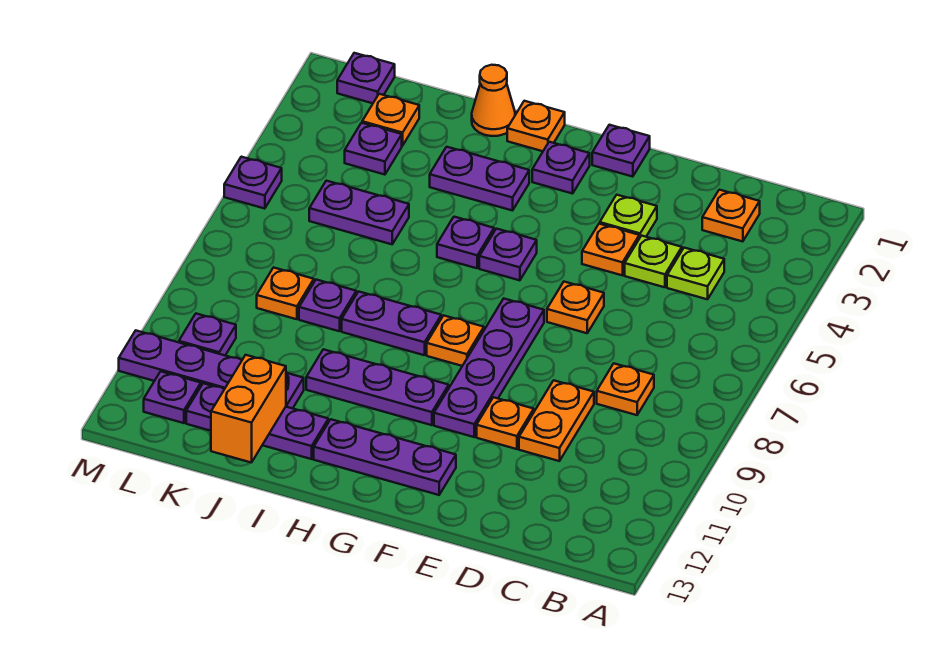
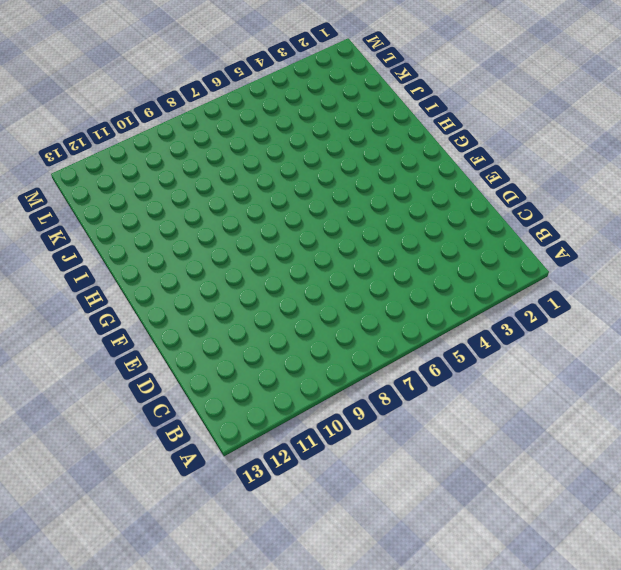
none -> orange plate C2 level 1
none -> lime plate C4 level 1
none -> orange plate C8 level 1
none -> lime plate D4 level 1

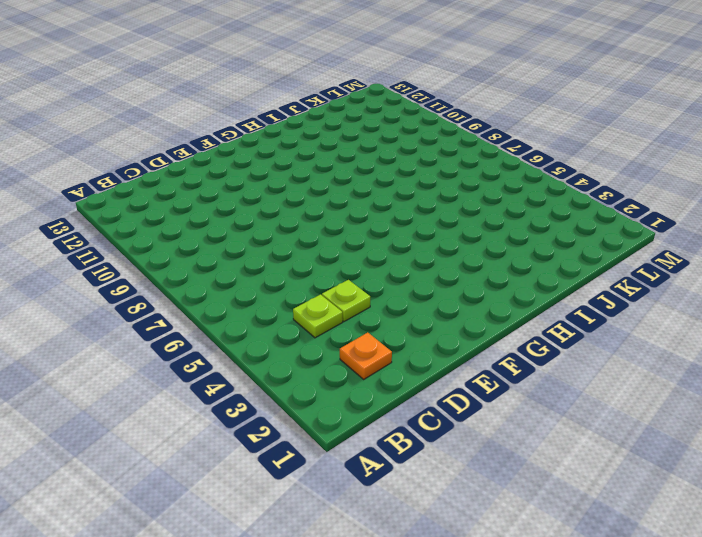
none -> orange plate C8 level 1
none -> orange plate D9:D10 level 1
none -> lime plate E3 level 1
none -> orange plate E4 level 1

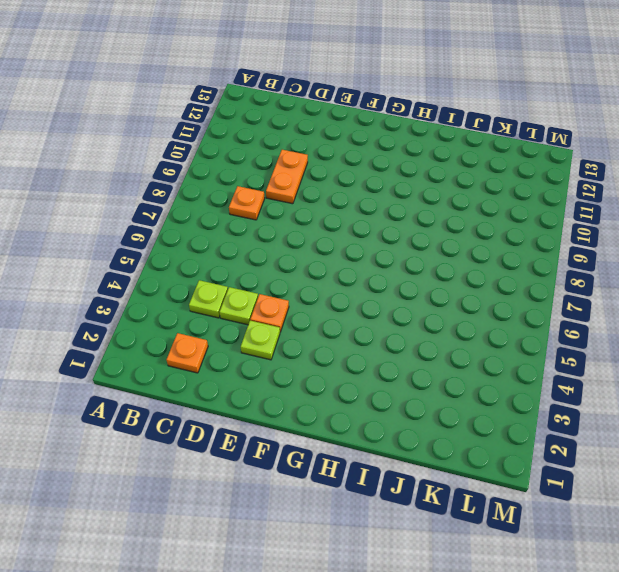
none -> orange plate E6 level 1
none -> orange plate E10 level 1
none -> purple plate F1 level 1
none -> purple plate F7:F10 level 1

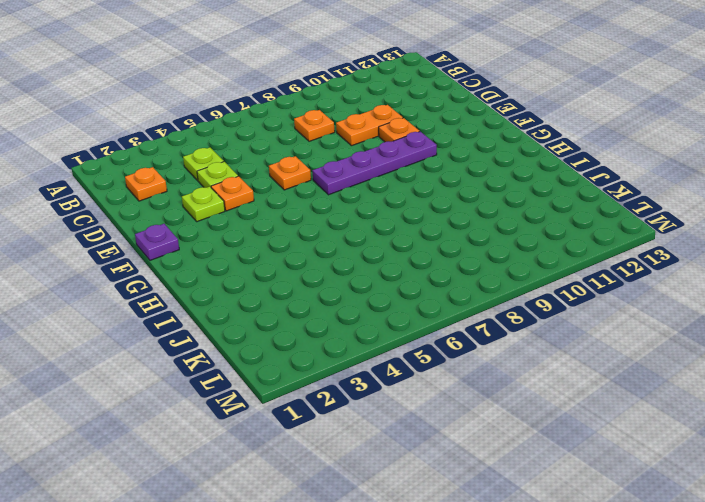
none -> purple plate F12:H12 level 1
none -> purple plate G2 level 1
none -> purple plate G5 level 1
none -> orange plate G8 level 1

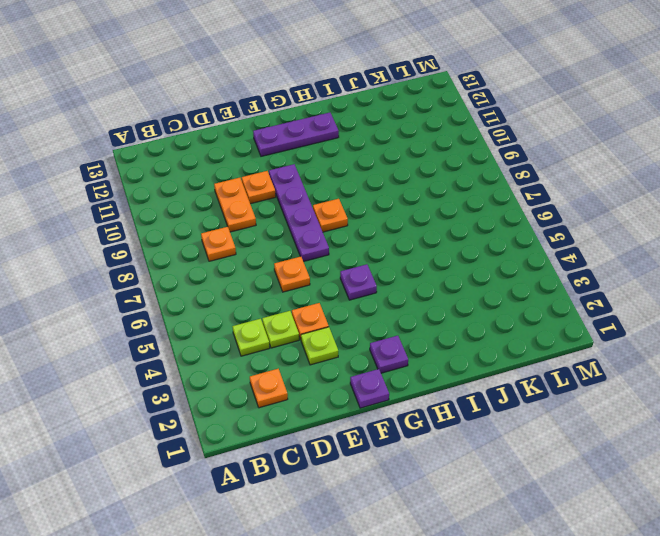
none -> purple plate G10:I10 level 1
none -> orange plate H1 level 1
none -> purple plate H3:I3 level 1
none -> purple plate H5 level 1

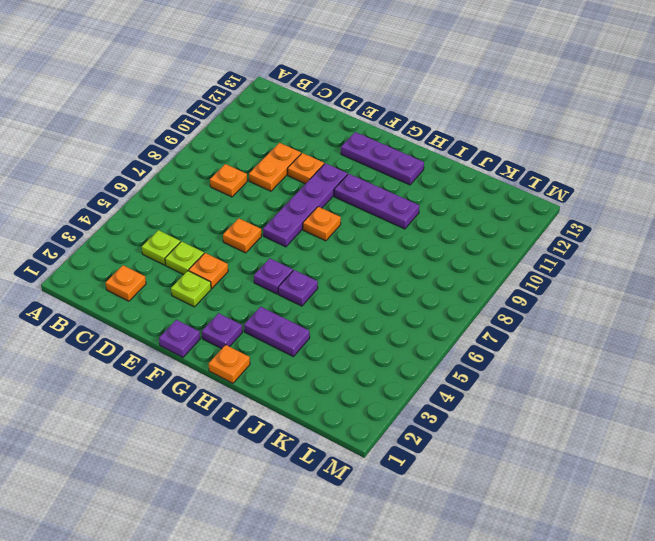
none -> purple plate H8:I8 level 1
none -> orange cone I1 level 1
none -> purple plate I12:K12 level 1
none -> purple plate J5:K5 level 1

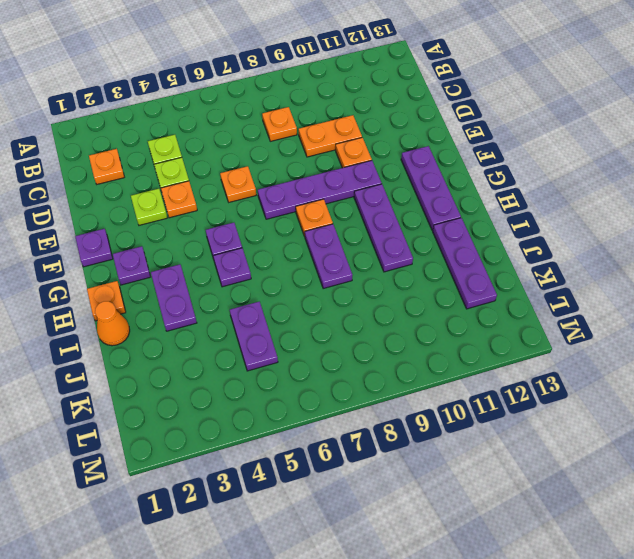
none -> purple plate J8 level 1
none -> purple plate J11:M11 level 1
none -> orange plate K2 level 1
none -> purple plate K3 level 1

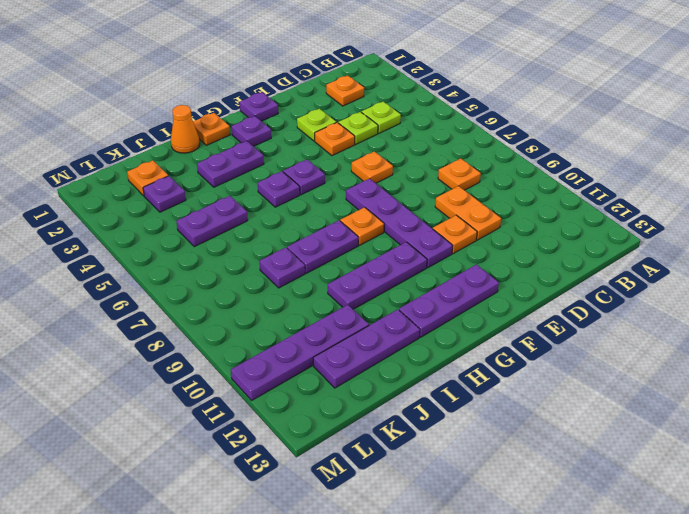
none -> orange plate K8 level 1
none -> purple plate L1 level 1
none -> purple plate L10 level 1
none -> purple plate L12 level 1

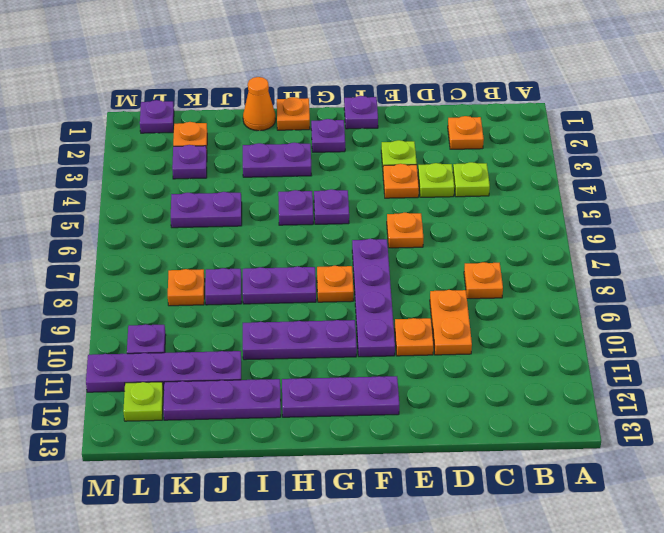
lime plate L12 level 1 -> purple plate L12 level 1
none -> purple plate M5 level 1
none -> orange brick J12:J13 level 2

